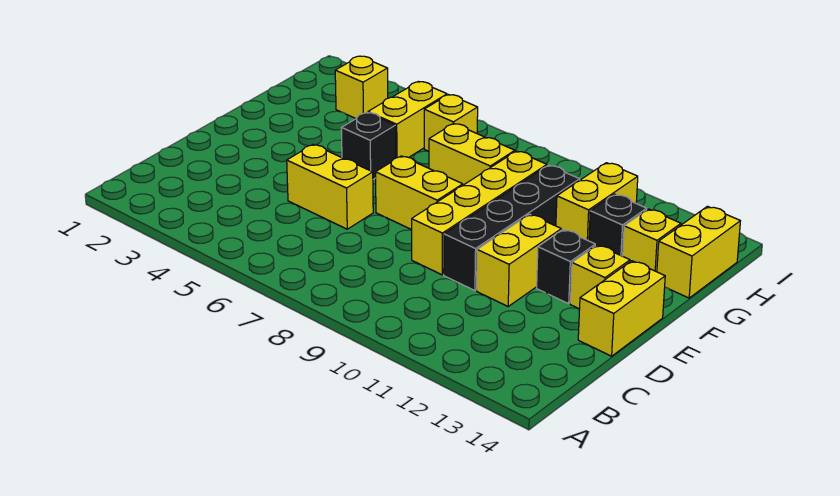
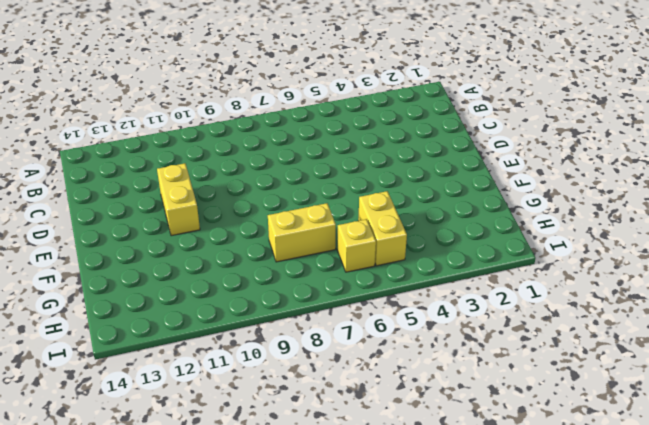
none -> yellow brick D5:D6 level 1
none -> yellow brick D9:G9 level 1
none -> black brick D10:G10 level 1

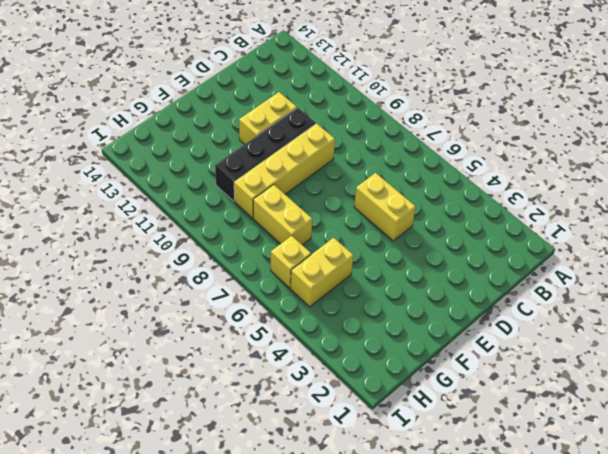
none -> yellow brick D14:E14 level 1
none -> yellow brick E7:E8 level 1
none -> black brick E12 level 1

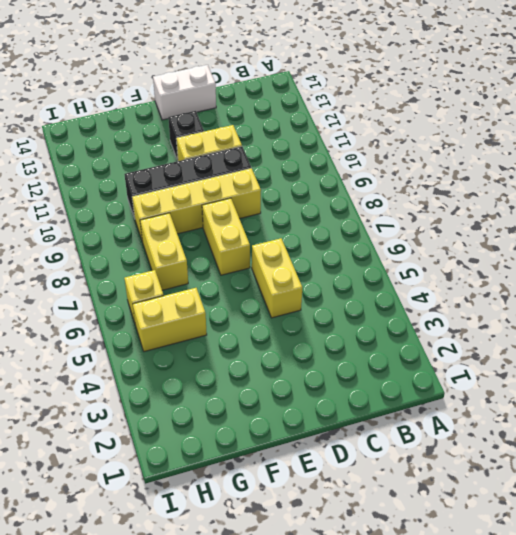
white brick D14:E14 level 1 -> yellow brick D14:E14 level 1
none -> yellow brick E13 level 1
none -> black brick F5 level 1
none -> yellow brick G11:H11 level 1

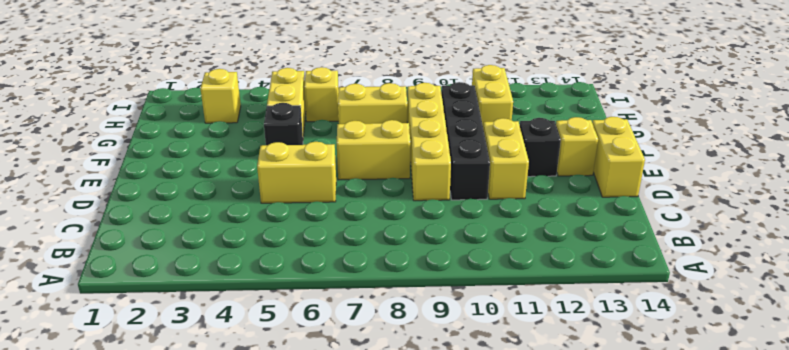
none -> black brick G12 level 1
none -> yellow brick G13 level 1
none -> yellow brick G14:H14 level 1

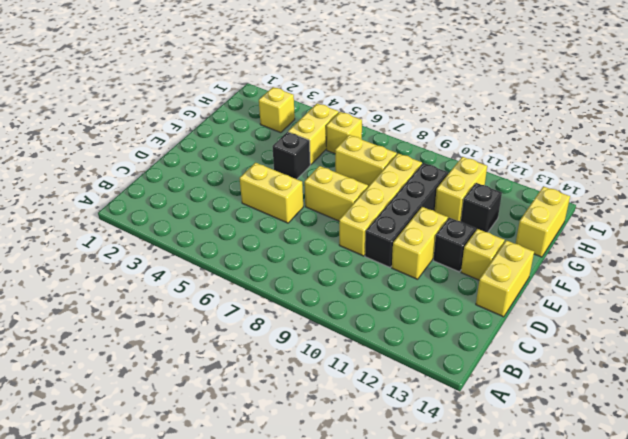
none -> yellow brick G13 level 1

